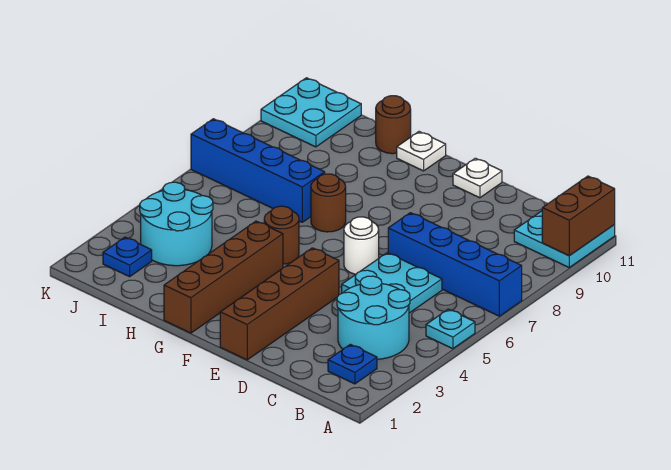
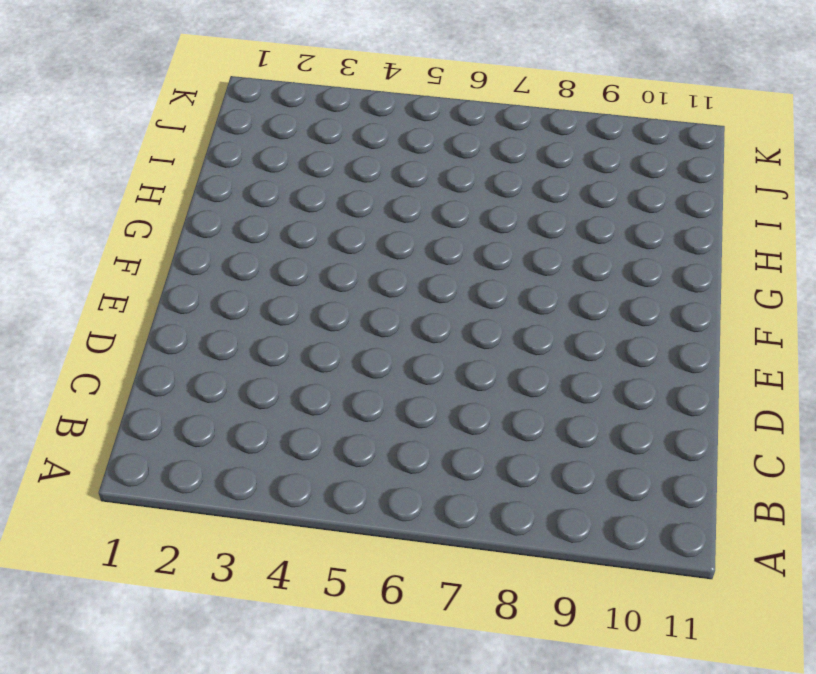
none -> cyan plate A5 level 1
none -> blue brick A7:D7 level 1
none -> cyan plate A10:B11 level 1

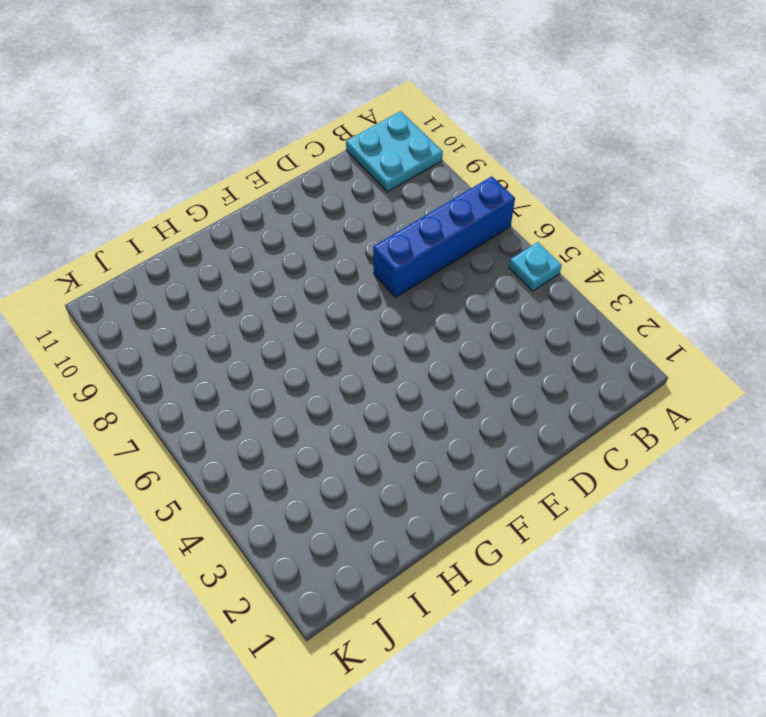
none -> blue plate B2 level 1
none -> cyan round brick B3:C4 level 1
none -> cyan plate C5:D6 level 1

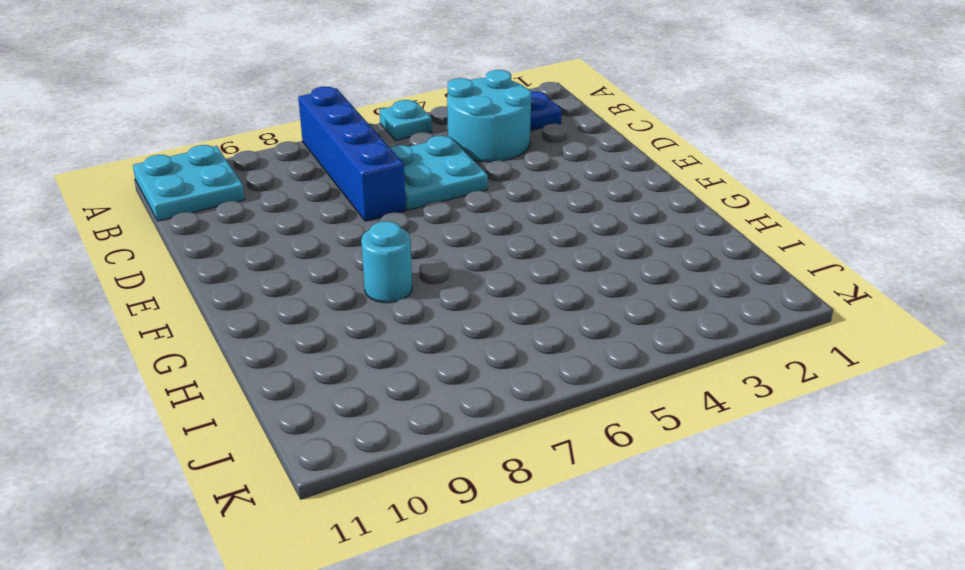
cyan round brick G8 level 1 -> none
none -> brown brick E1:E4 level 1
none -> white round brick E6 level 1
none -> white plate E11 level 1

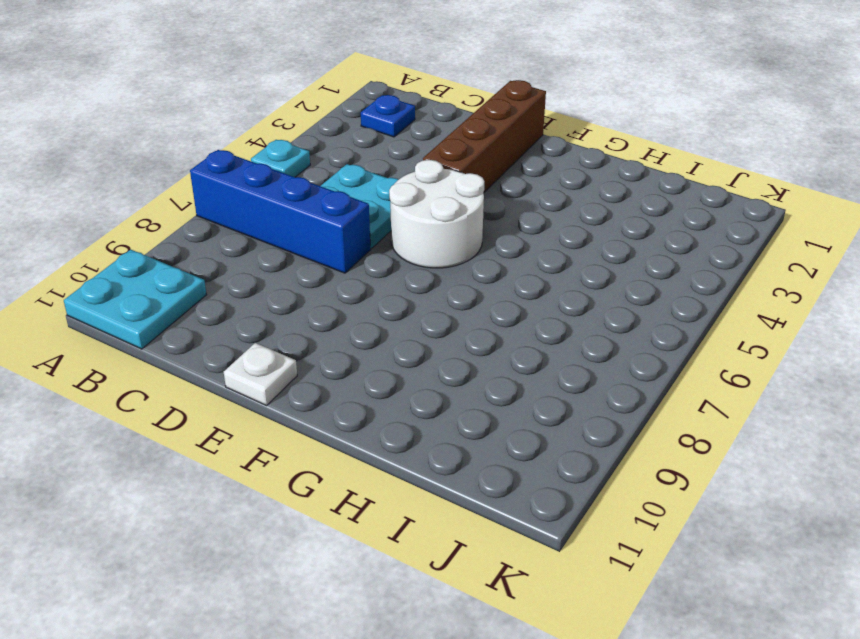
white round brick E5:F6 level 1 -> white round brick E6 level 1
none -> cyan round brick B3:C4 level 1
none -> brown brick G1:G4 level 1
none -> brown round brick G5 level 1

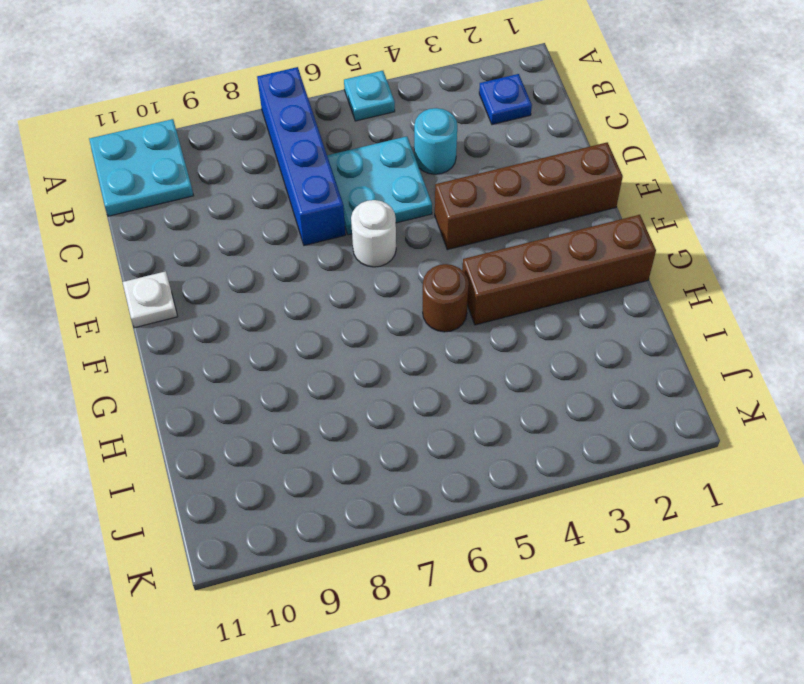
cyan round brick C4 level 1 -> cyan round brick B3:C4 level 1
none -> brown round brick G7 level 1
none -> white plate G11 level 1
none -> blue brick H7:K7 level 1

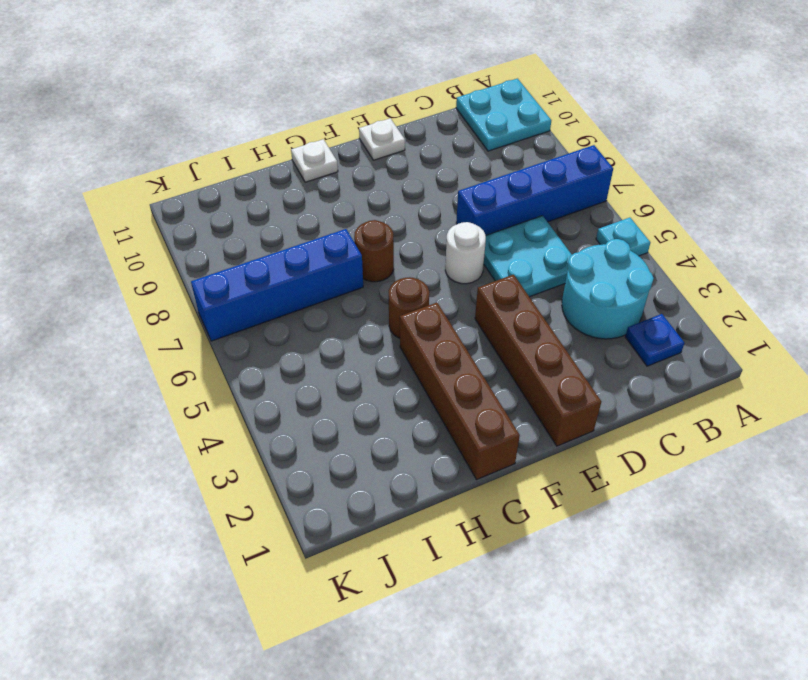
none -> brown round brick H11 level 1
none -> cyan round brick I3:J4 level 1
none -> blue plate J2 level 1

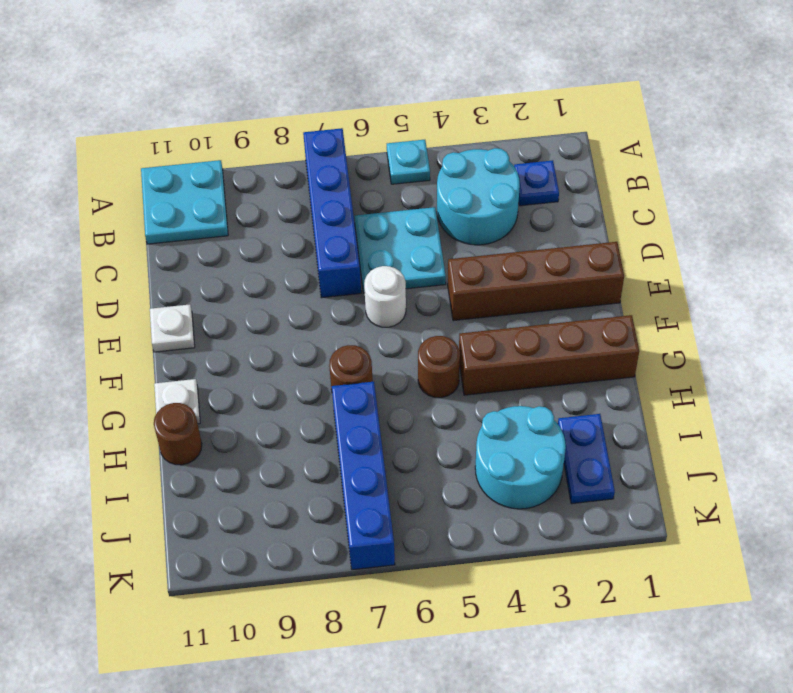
blue plate I2:J2 level 1 -> blue plate J2 level 1
none -> cyan plate J10:K11 level 1
none -> brown brick A10:A11 level 2

